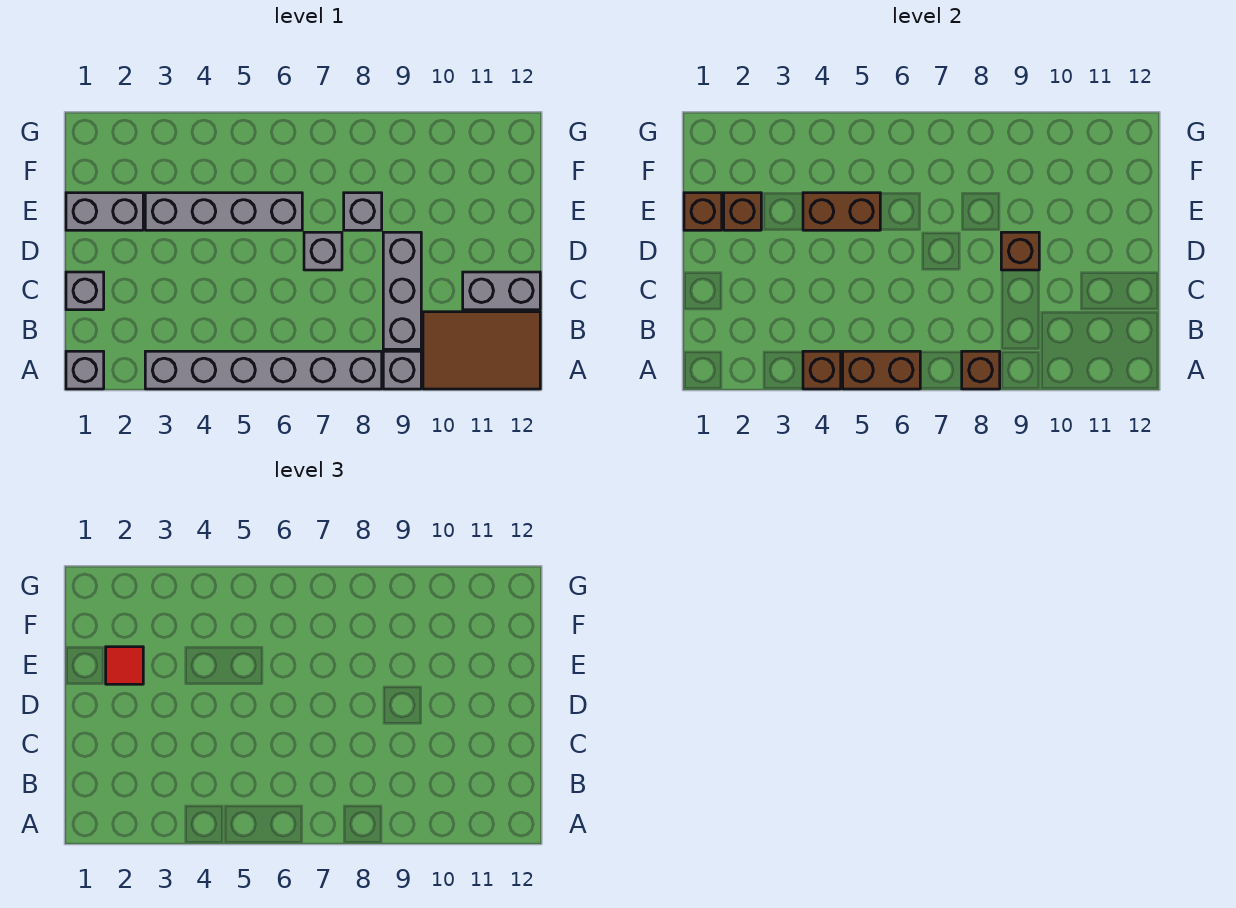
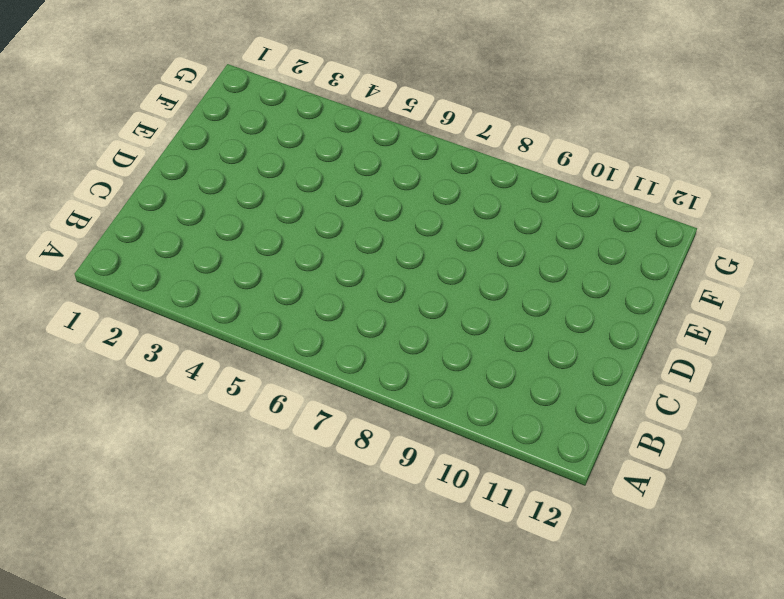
none -> grey brick A1 level 1
none -> grey brick A3:A8 level 1
none -> grey brick A9 level 1

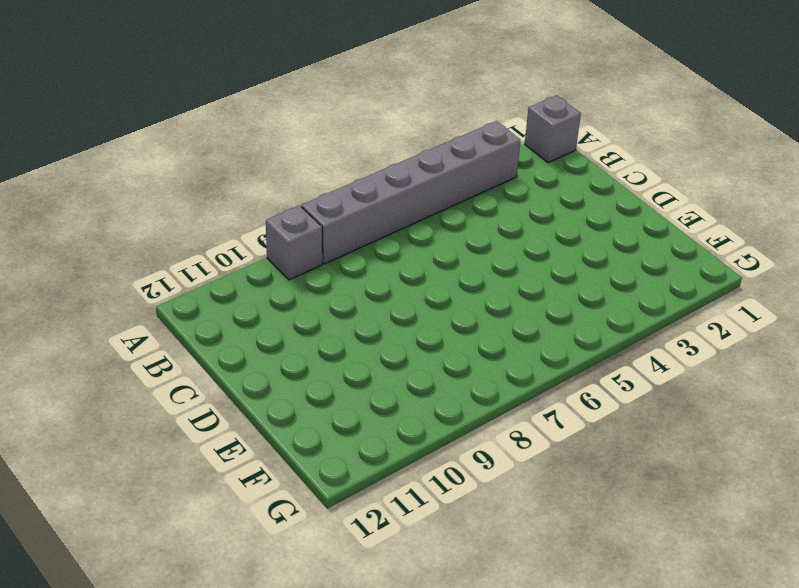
none -> brown tile A10:B12 level 1
none -> grey brick B9:D9 level 1
none -> grey brick C1 level 1

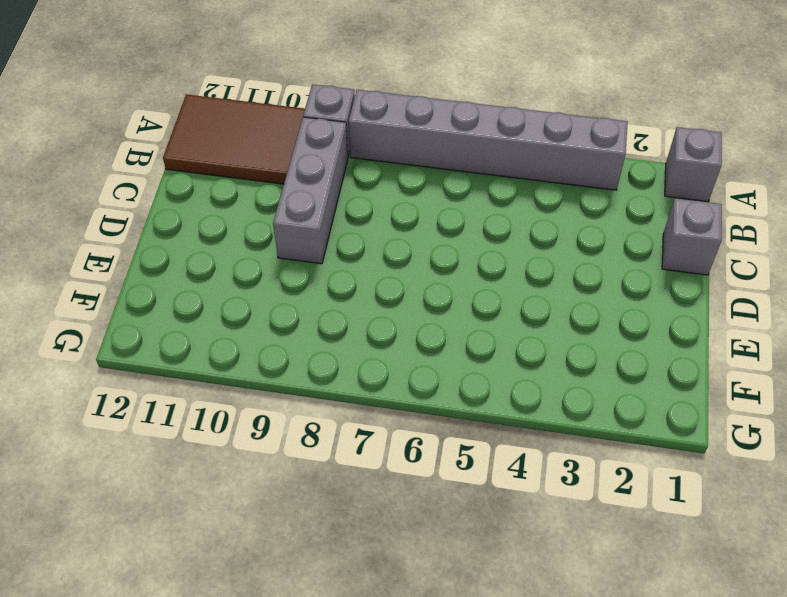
none -> grey brick C11:C12 level 1
none -> grey brick D7 level 1
none -> grey brick E1:E2 level 1

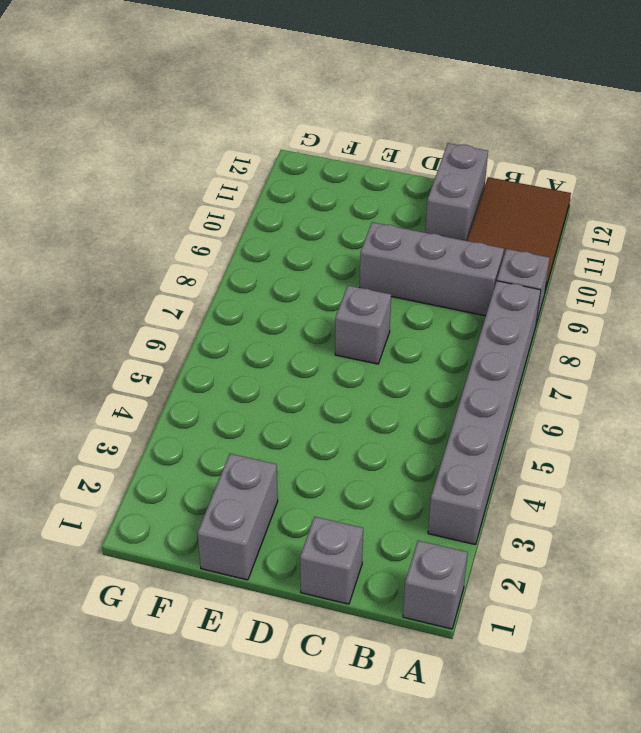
none -> grey brick E3:E6 level 1
none -> grey brick E8 level 1
none -> brown brick A4 level 2

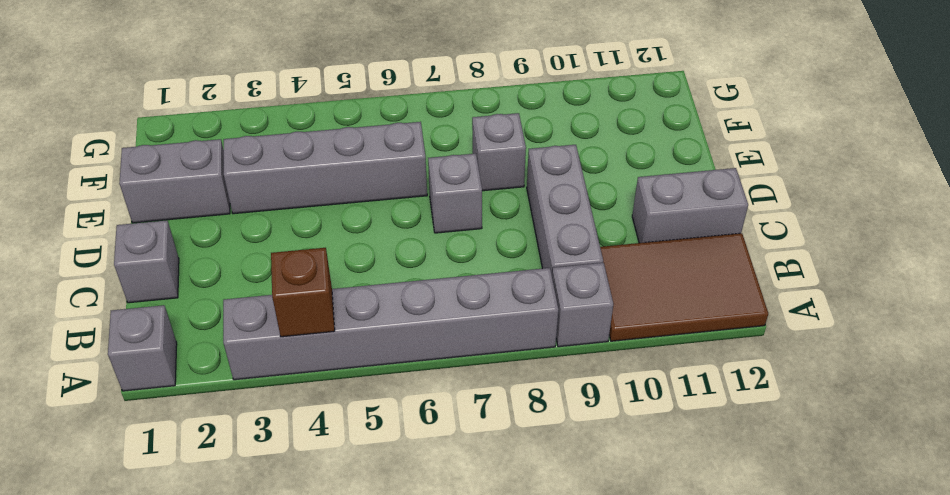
none -> brown brick A5:A6 level 2
none -> brown brick A8 level 2
none -> brown brick D9 level 2

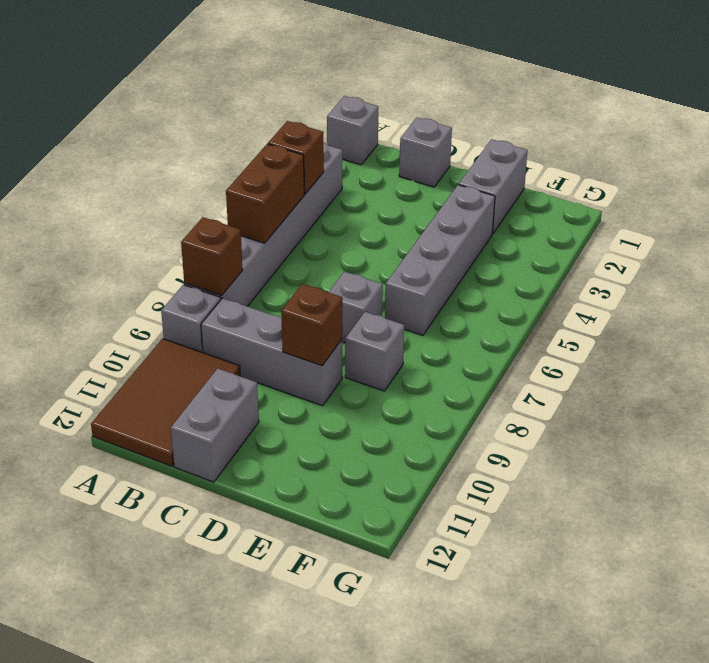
none -> brown brick E1 level 2
none -> brown brick E2 level 2
none -> brown brick E4:E5 level 2

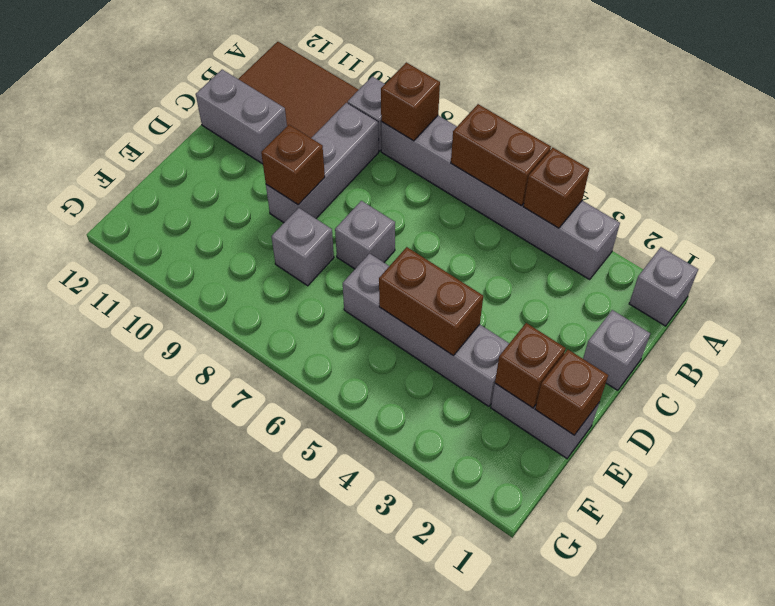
none -> red tile E2 level 3

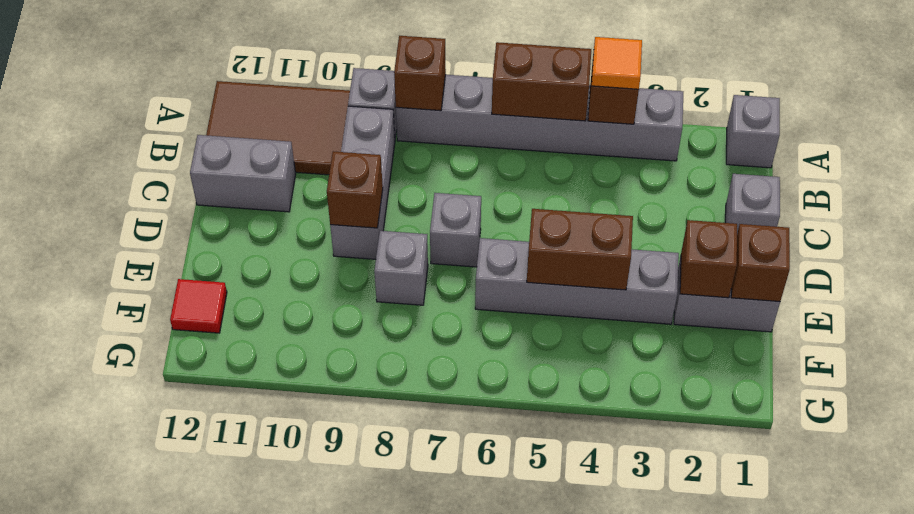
orange tile A4 level 3 -> none
red tile F12 level 1 -> red tile E2 level 3

